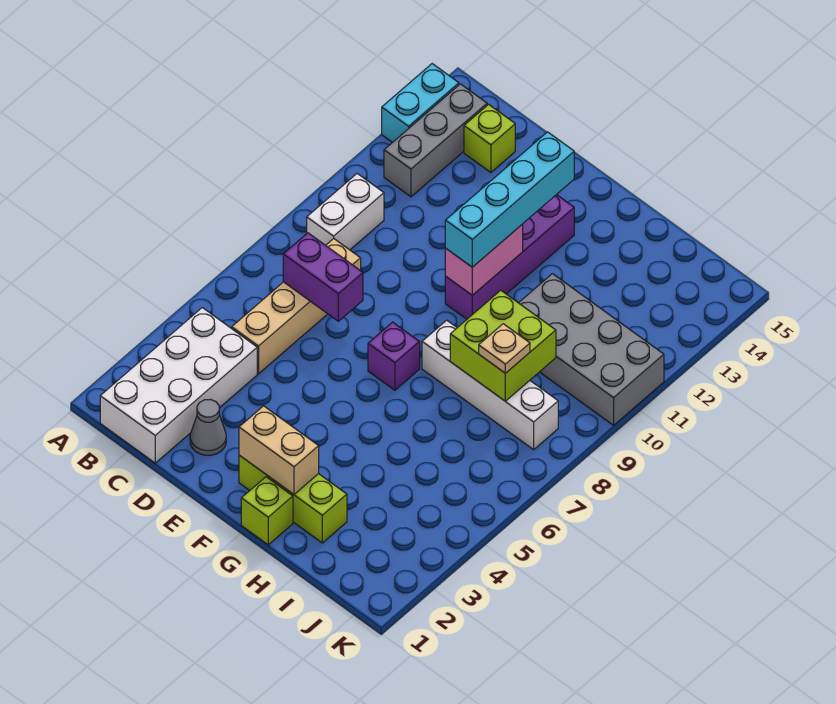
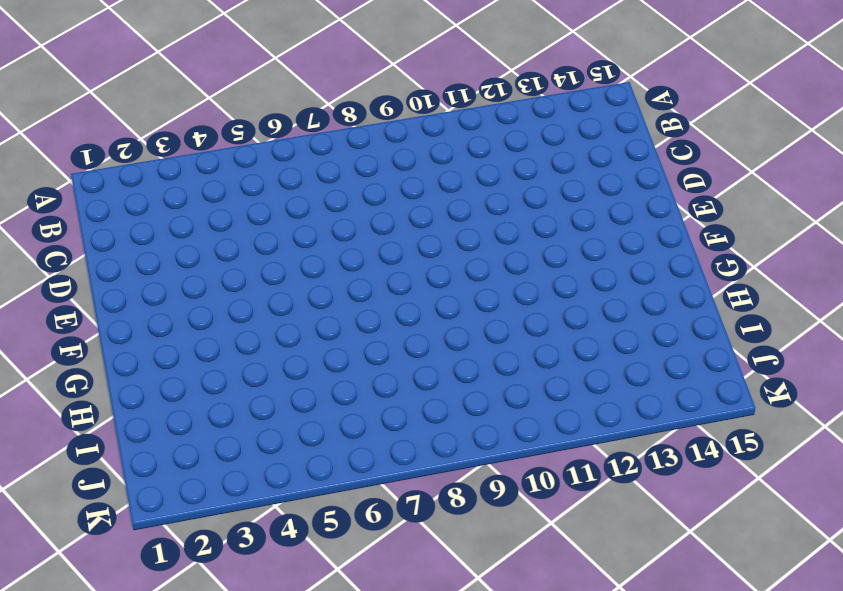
none -> cyan brick A13:A14 level 1
none -> white brick B1:C4 level 1
none -> white brick B9:B10 level 1

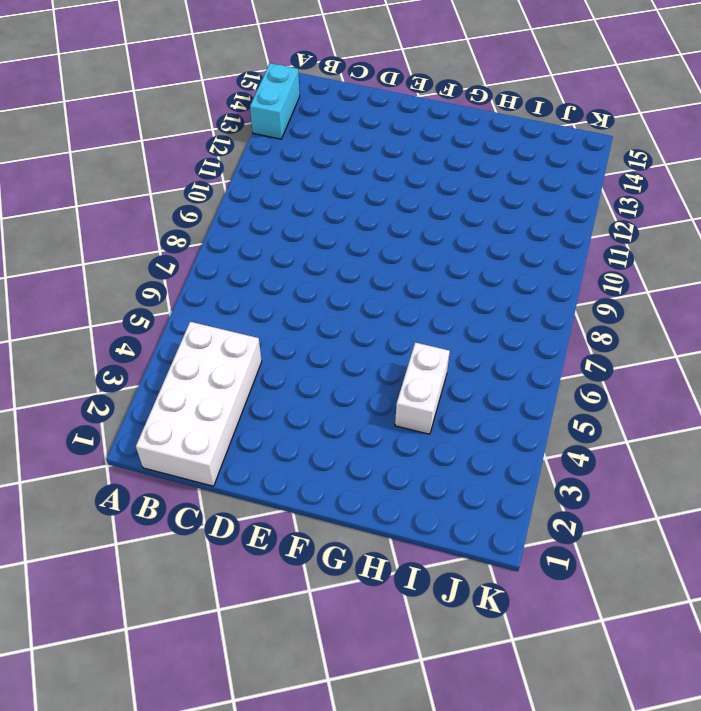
white brick H4:H5 level 1 -> white brick B9:B10 level 1
none -> grey brick B12:B14 level 1
none -> tan brick C5:C8 level 1
none -> lime brick C14 level 1

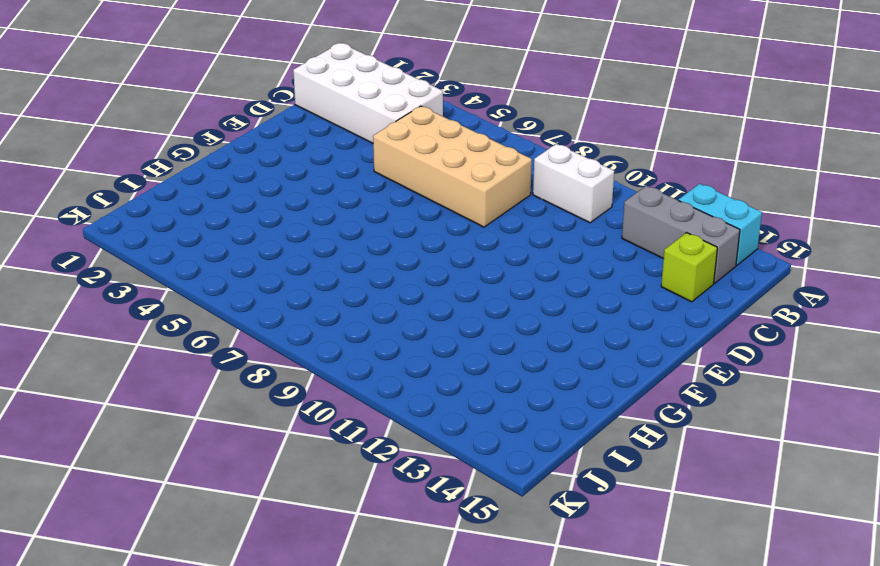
tan brick C5:D8 level 1 -> tan brick C5:C8 level 1
none -> grey cone D2 level 1
none -> lime brick F2:H2 level 1
none -> purple brick F7 level 1

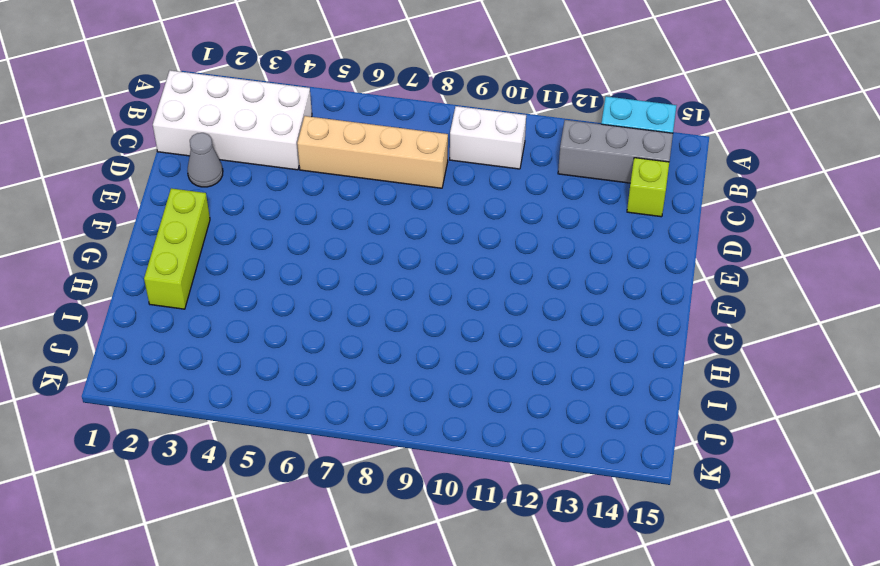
none -> purple brick F7 level 1
none -> purple brick F10:F13 level 1
none -> lime brick G1 level 1

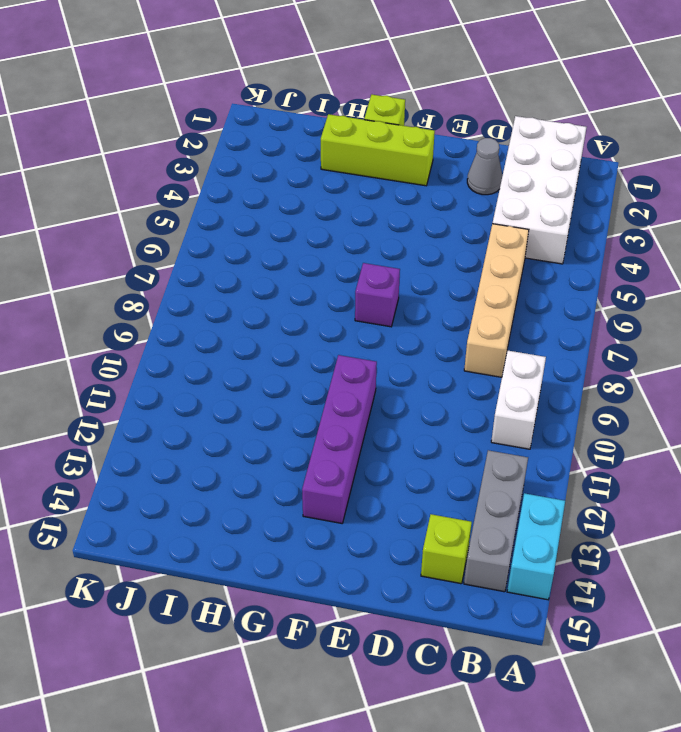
none -> white brick G8:J8 level 1
none -> grey brick H10:K11 level 1
none -> purple brick C7:D7 level 2

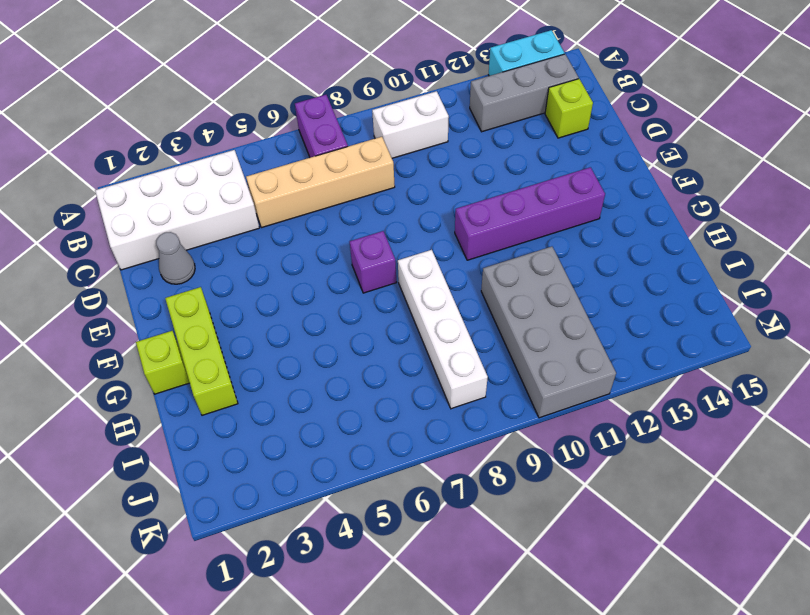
purple brick A7:B7 level 1 -> purple brick C7:D7 level 2
none -> tan brick F2:G2 level 2
none -> pink brick F10:F11 level 2
none -> lime brick H8:I9 level 2

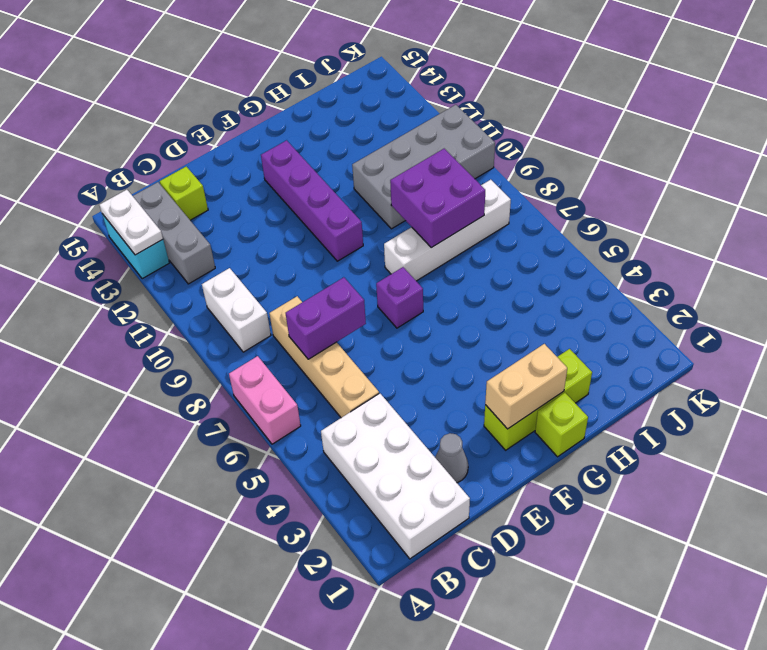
pink brick A6:A7 level 1 -> pink brick F10:F11 level 2
white plate A13:A14 level 2 -> none
purple brick H8:I9 level 2 -> lime brick H8:I9 level 2
none -> cyan brick F10:F13 level 3
none -> tan plate I8 level 3

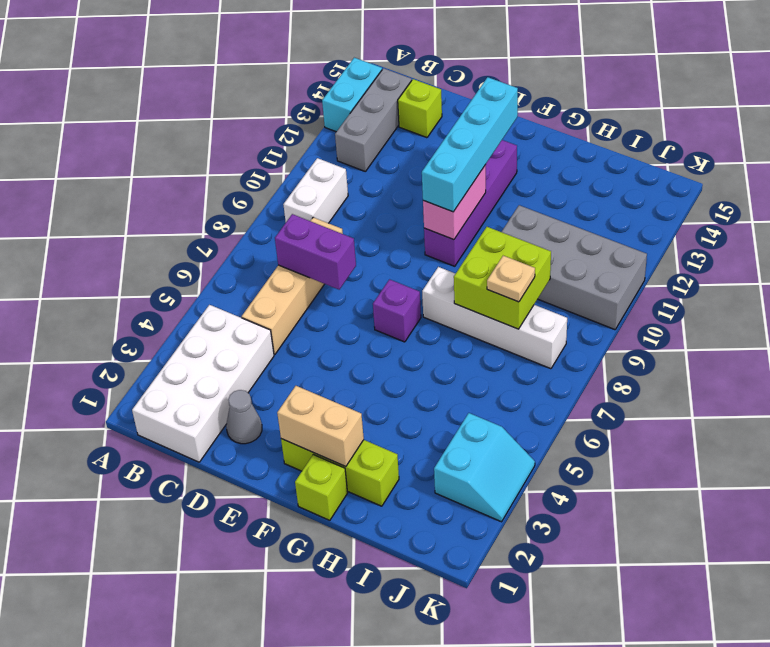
cyan slope J3:K4 level 1 top J -> none

